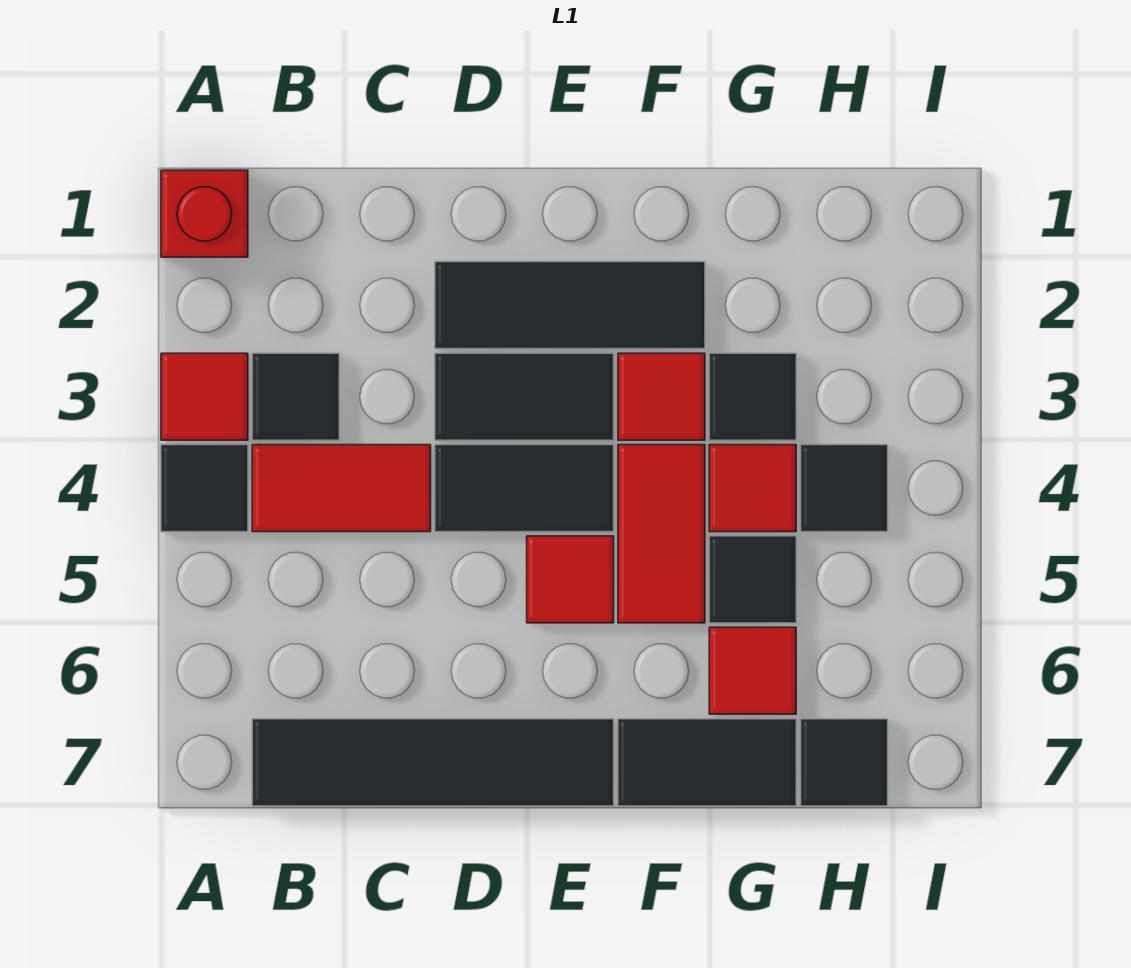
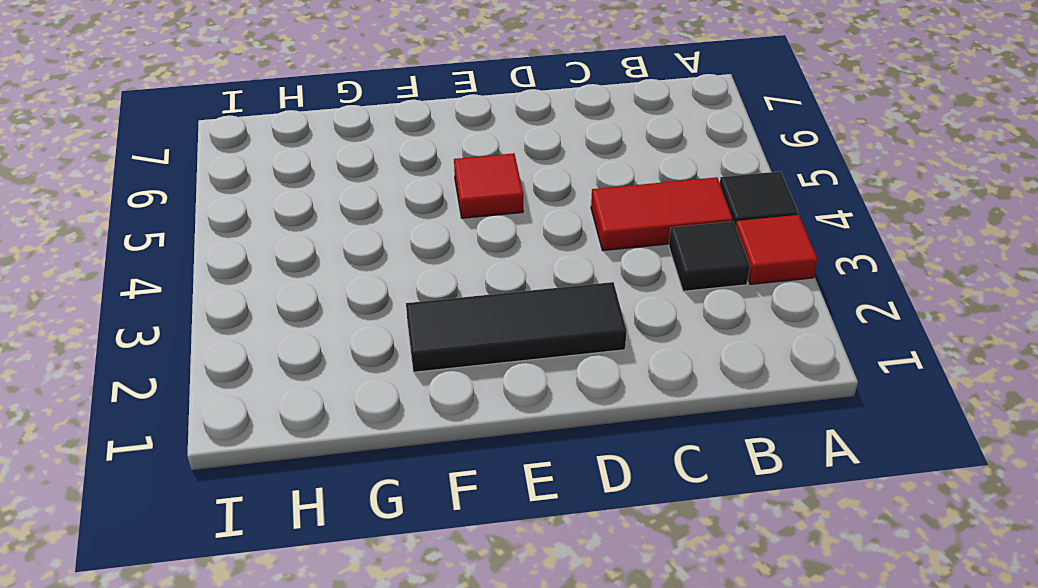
none -> red brick A1 level 1
none -> black tile B7:E7 level 1
none -> black tile D3:E3 level 1

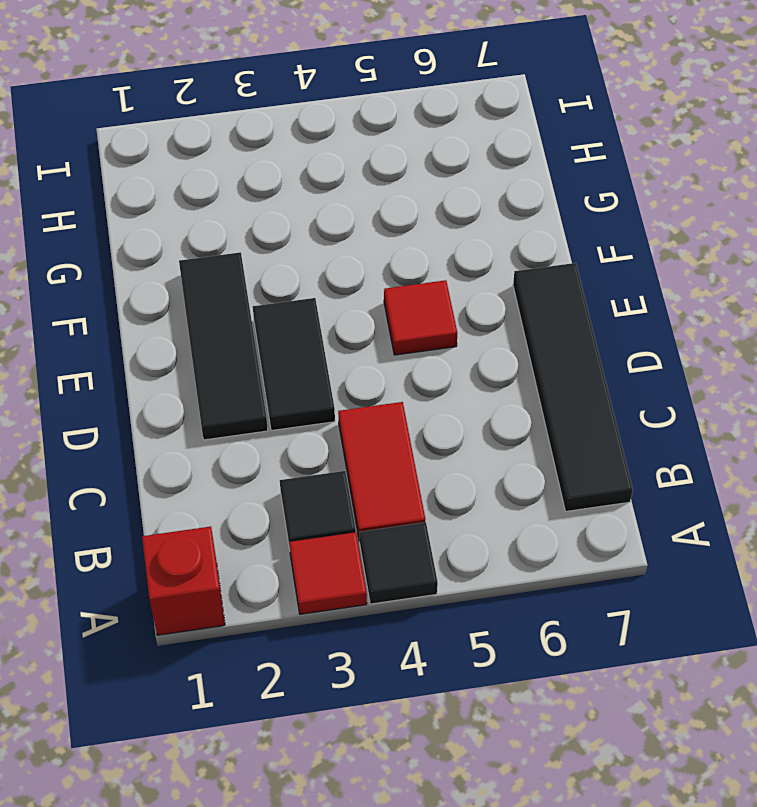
none -> black tile D4:E4 level 1
none -> red tile F3 level 1
none -> red tile F4:F5 level 1

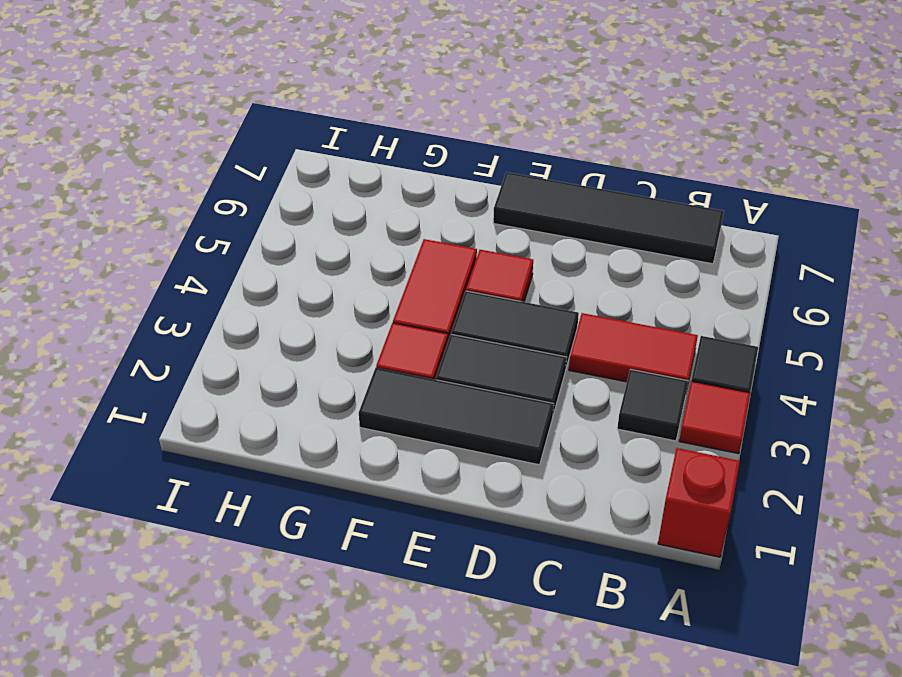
none -> black tile F7:G7 level 1
none -> black tile G3 level 1
none -> red tile G4 level 1

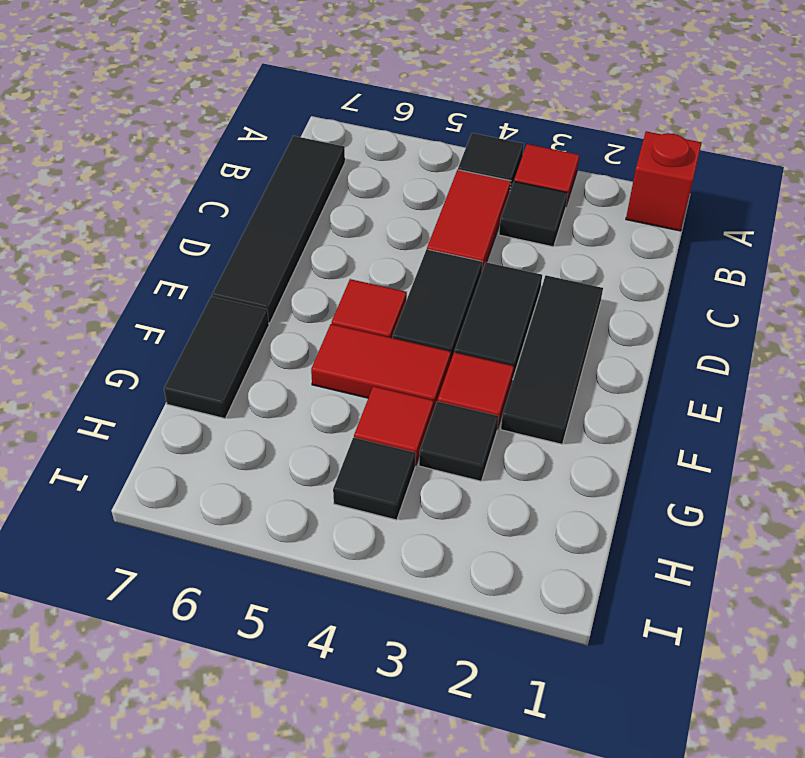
none -> black tile G5 level 1
none -> red tile G6 level 1
none -> black tile H7 level 1

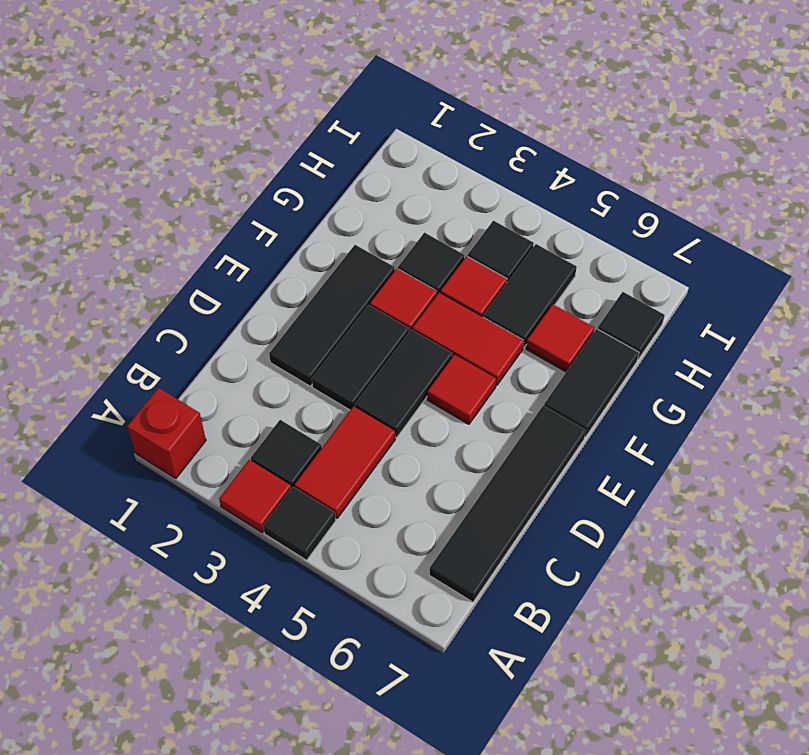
black tile G5:H5 level 1 -> black tile G5 level 1

